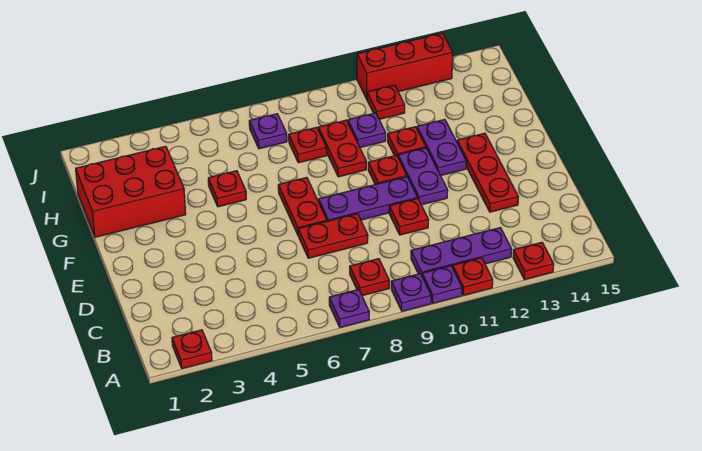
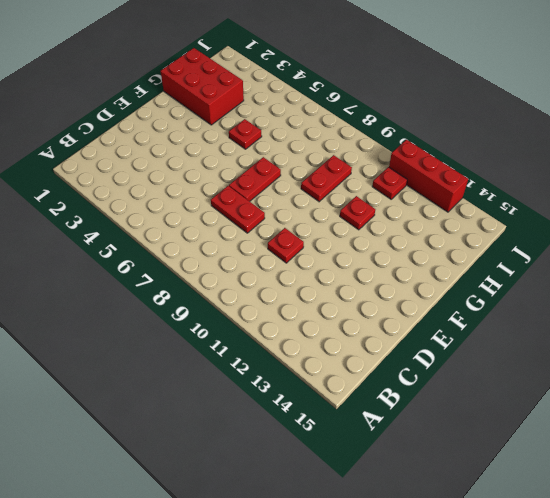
none -> red plate A2 level 1
none -> purple plate A7 level 1
none -> purple plate A9 level 1

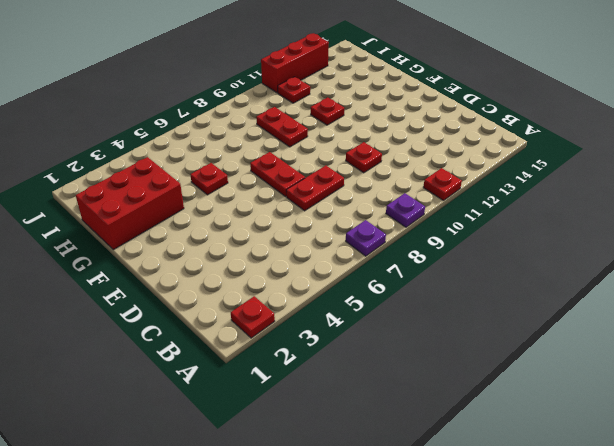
none -> purple plate A10 level 1
none -> red plate A13 level 1
none -> red plate B8 level 1

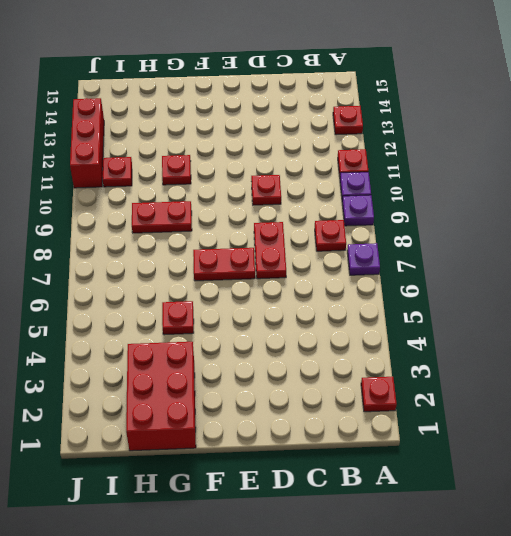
none -> purple plate B10:B12 level 1
none -> red plate D13:F13 level 1
none -> purple plate E8:E10 level 1

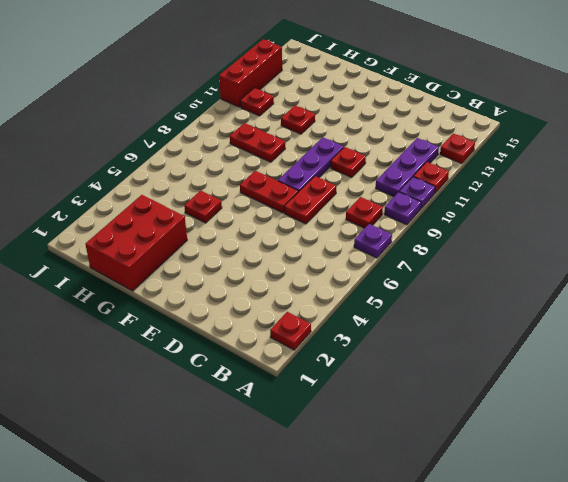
none -> red plate D13:F13 level 1
none -> purple plate E11:F11 level 1
none -> red plate F10 level 1

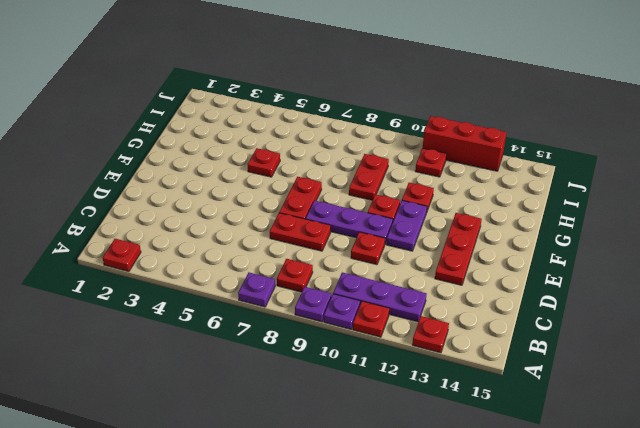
none -> purple plate F12:G12 level 1
none -> red brick G1:H3 level 1
none -> red plate H8 level 1

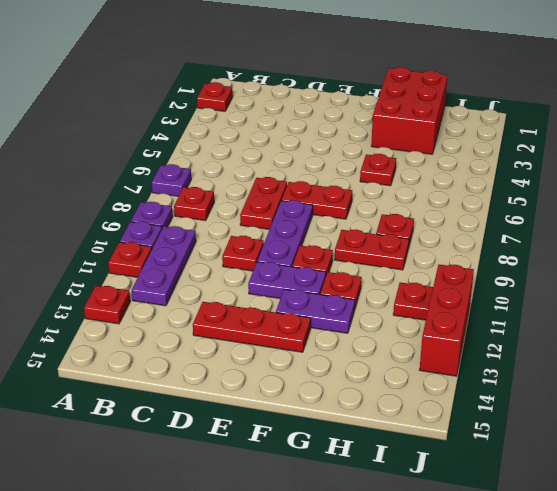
none -> purple plate H10 level 1
none -> purple plate I7 level 1

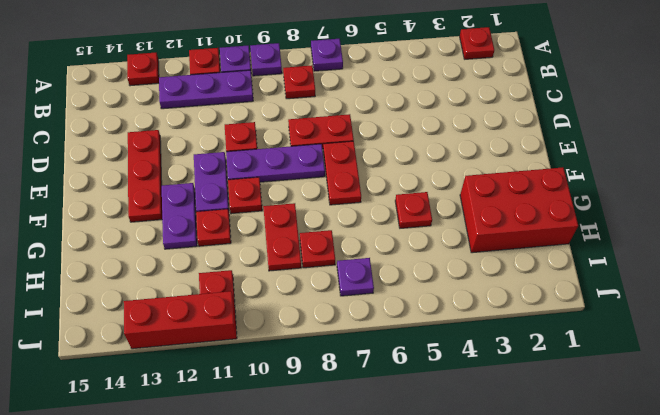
none -> purple plate H10 level 1

